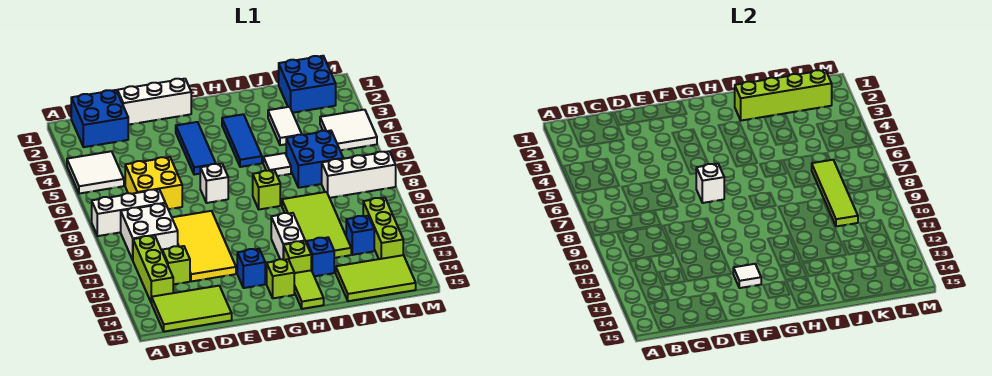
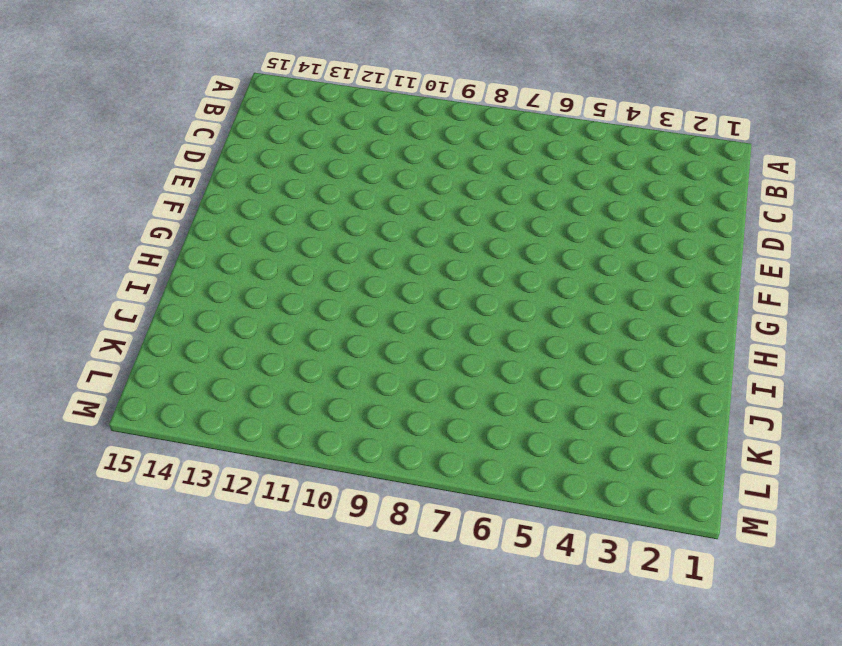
none -> white tile A4:B5 level 1
none -> white brick A8:C8 level 1
none -> blue brick B1:C2 level 1
none -> white brick B9:C10 level 1

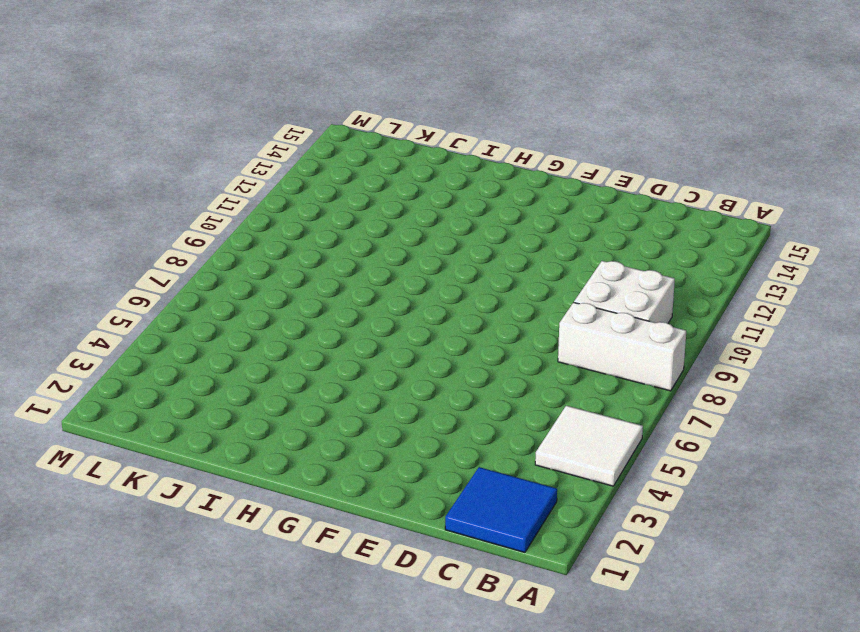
blue tile B1:C2 level 1 -> blue brick B1:C2 level 1
none -> lime brick B11:B13 level 1
none -> lime tile B14:D15 level 1
none -> yellow brick C6:D7 level 1
none -> lime brick C12 level 1

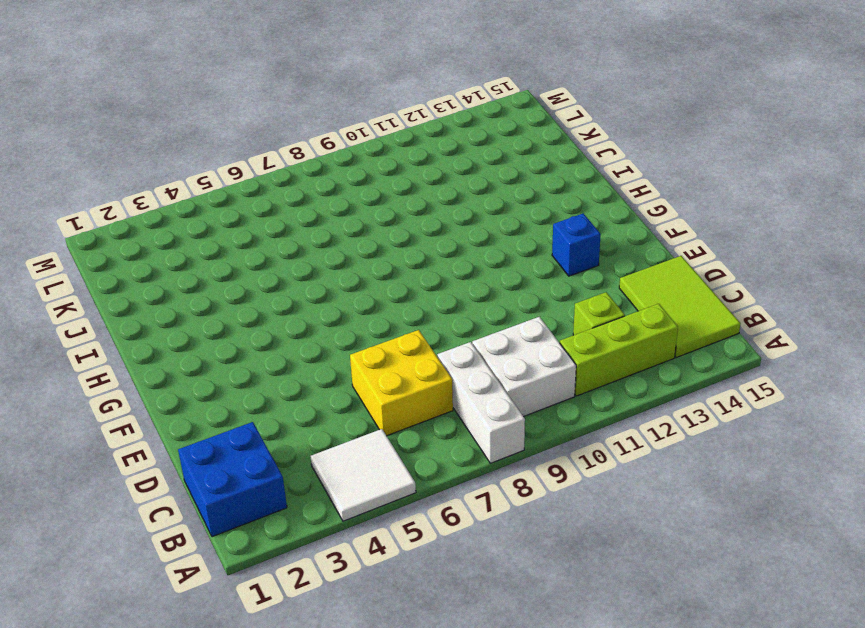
none -> white brick D1:F1 level 1
none -> yellow tile D9:E12 level 1
none -> blue tile F3:F5 level 1
none -> white brick F7 level 1

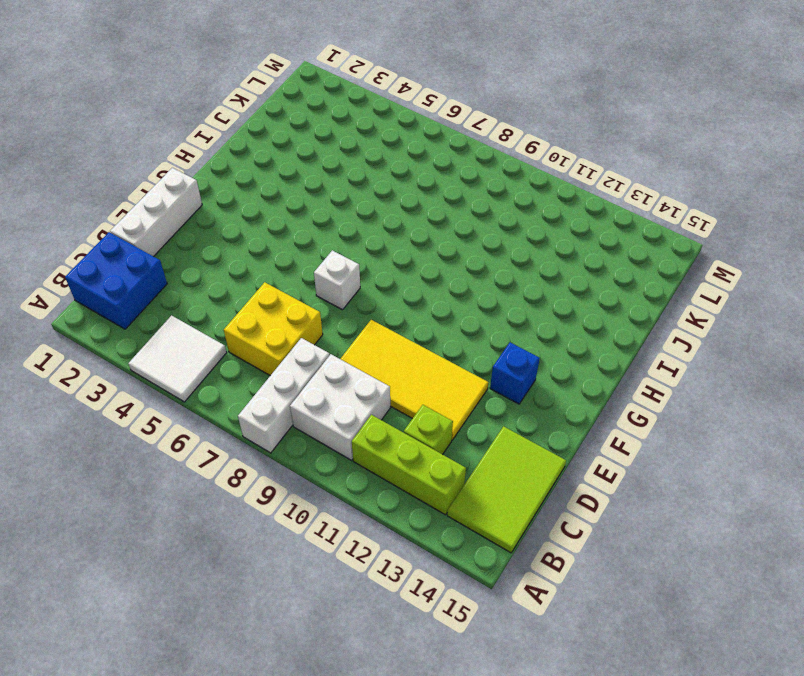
none -> blue tile F3:F5 level 1
none -> lime brick G14 level 1
none -> blue tile H3:H5 level 1
none -> lime brick H8 level 1

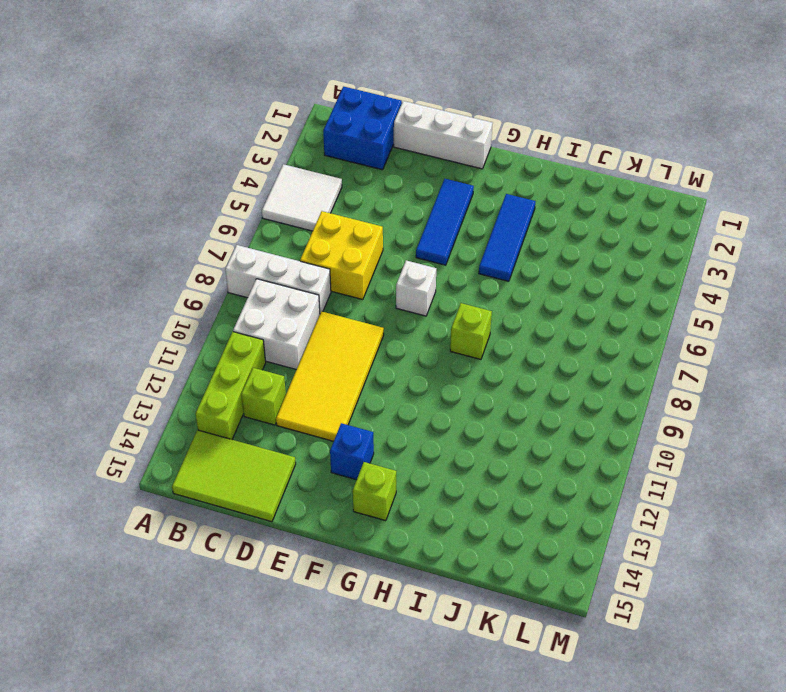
none -> white brick H11:H12 level 1
none -> lime brick H13 level 1
none -> lime tile H14:H15 level 1
none -> white tile I6 level 1

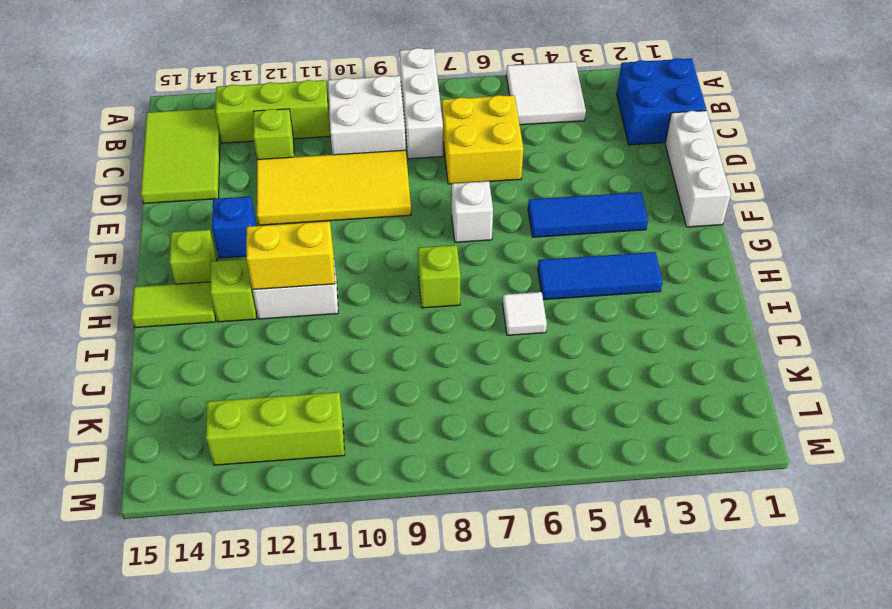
yellow brick H11:H12 level 2 -> none
none -> lime tile I9:J12 level 1
none -> blue brick I13 level 1
none -> white tile J3:J4 level 1
none -> blue brick J6:K7 level 1

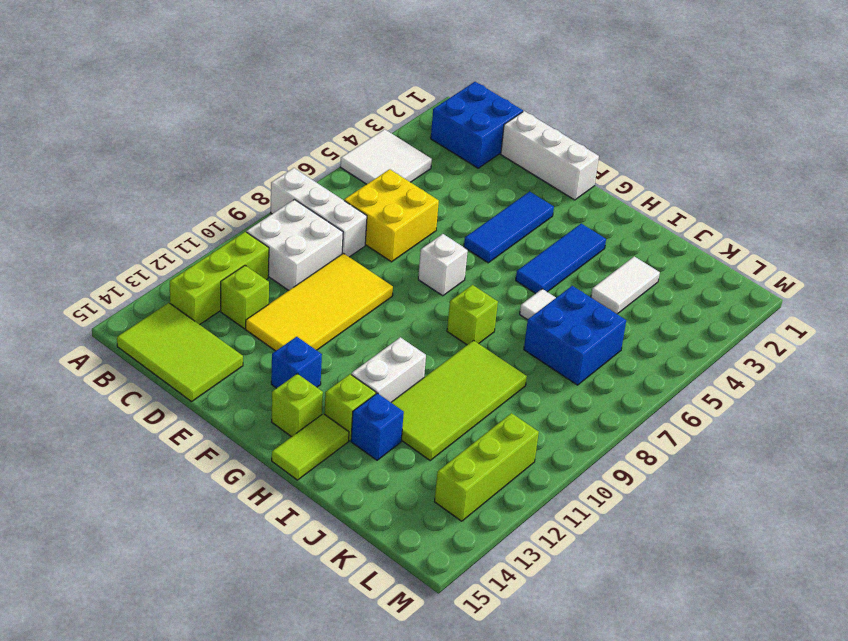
none -> lime tile J14:L15 level 1
none -> blue brick K1:L2 level 1
none -> white brick K8:M8 level 1
none -> blue brick K12 level 1

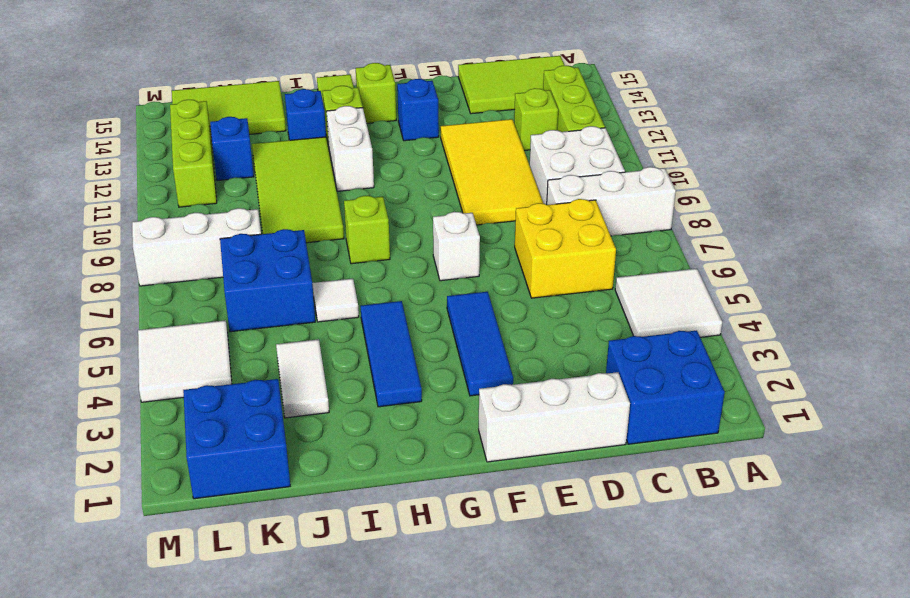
none -> white brick F7 level 2
none -> white tile F13 level 2
none -> lime brick I2:L2 level 2
none -> lime tile K7:K10 level 2

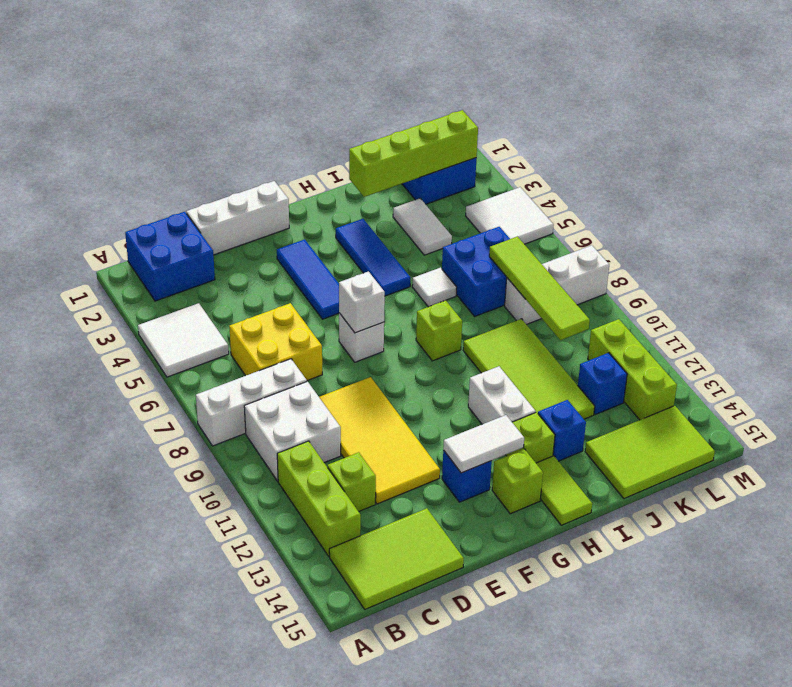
white tile F13:G13 level 2 -> white tile F13 level 2

